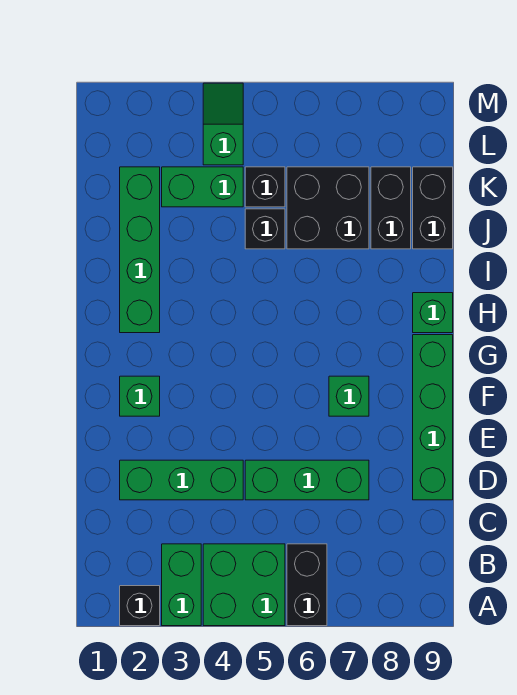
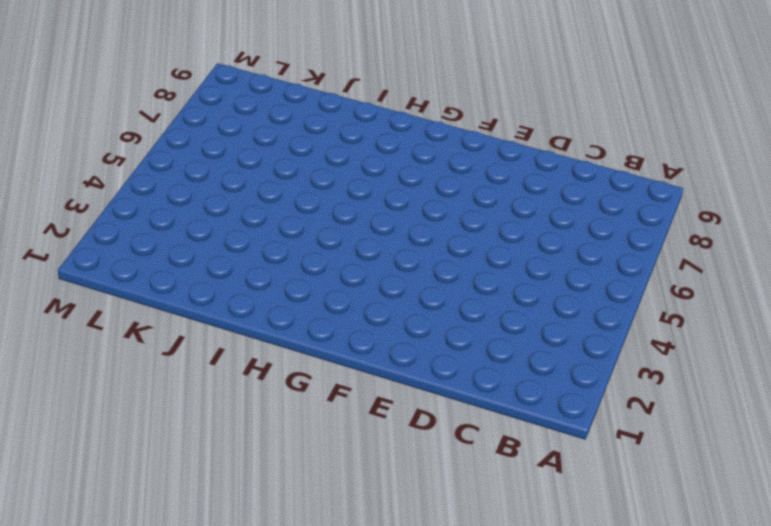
none -> black brick A2 level 1
none -> green brick A3:B3 level 1
none -> green brick A4:B5 level 1

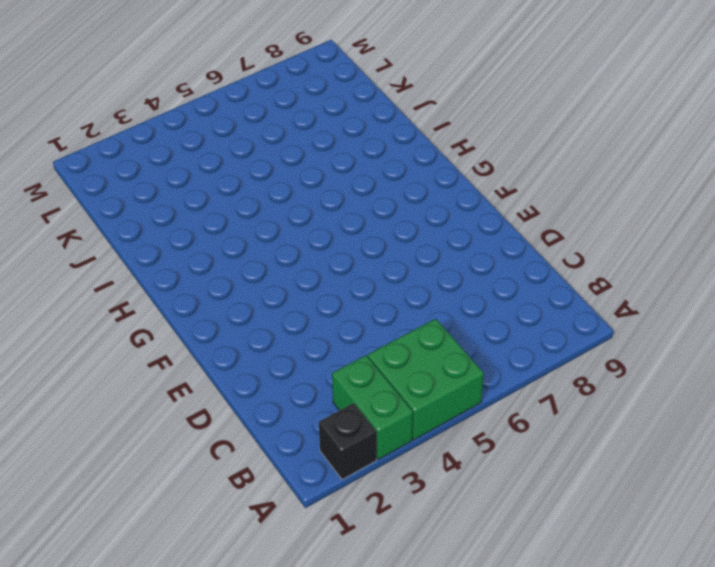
none -> black brick A6:B6 level 1
none -> green brick D2:D4 level 1
none -> green brick D5:D7 level 1

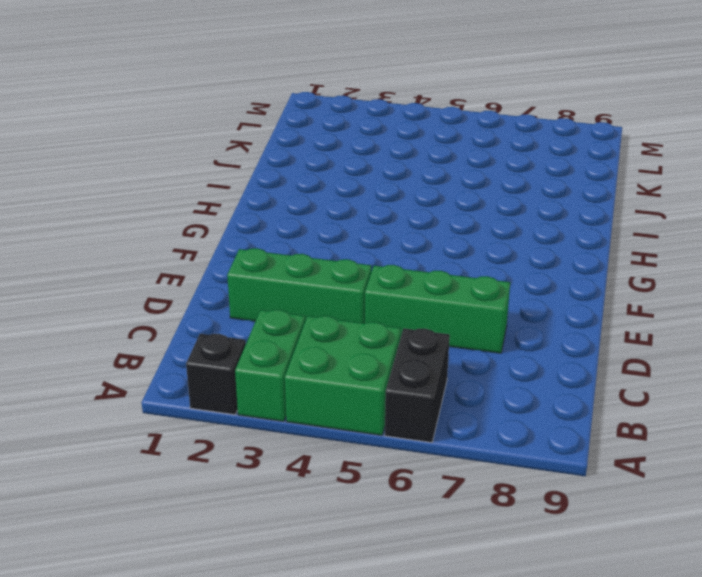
none -> green brick D9:G9 level 1
none -> green brick F2 level 1
none -> green brick F7 level 1

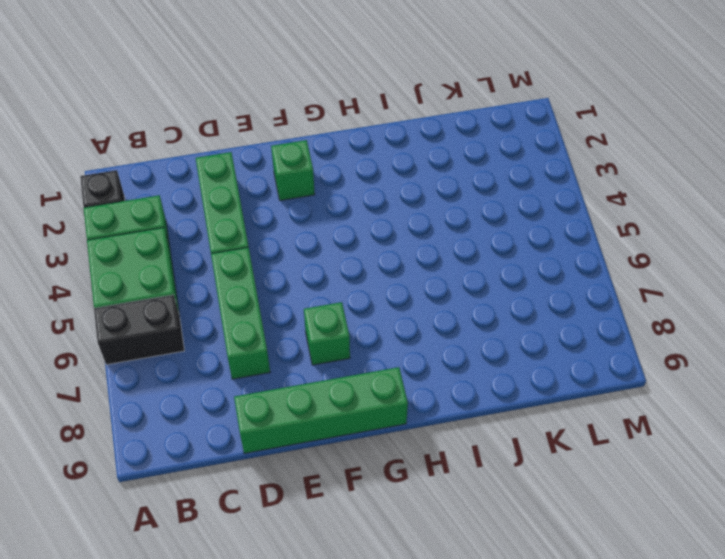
none -> green brick H2:K2 level 1
none -> green brick H9 level 1
none -> black brick J5 level 1

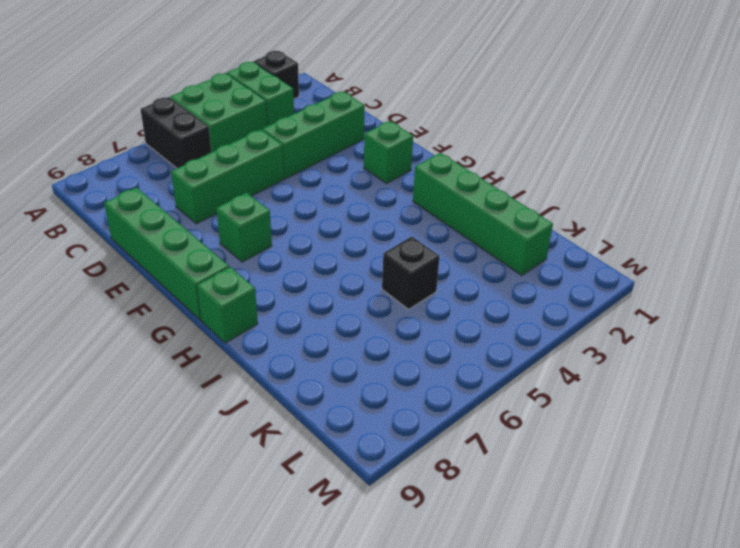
none -> black brick J6:K7 level 1
none -> black brick J8:K8 level 1
none -> black brick J9:K9 level 1

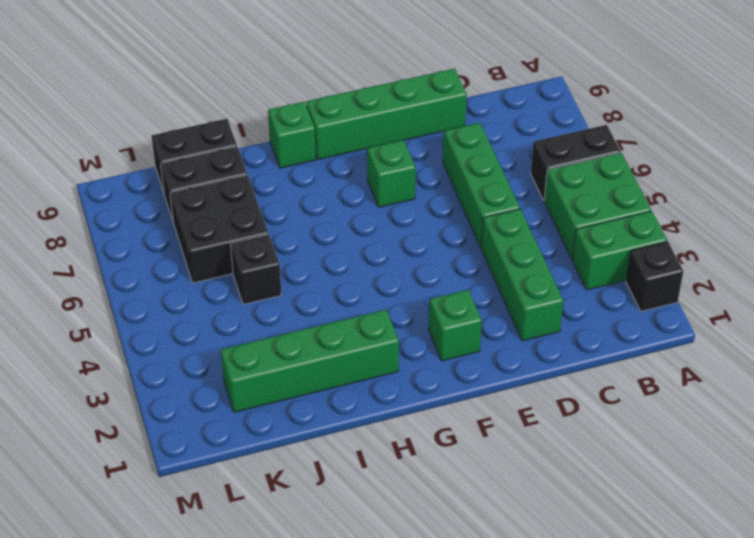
none -> green brick K3:K4 level 1
none -> black brick K5 level 1
none -> green slope L4:M4 level 1 top L

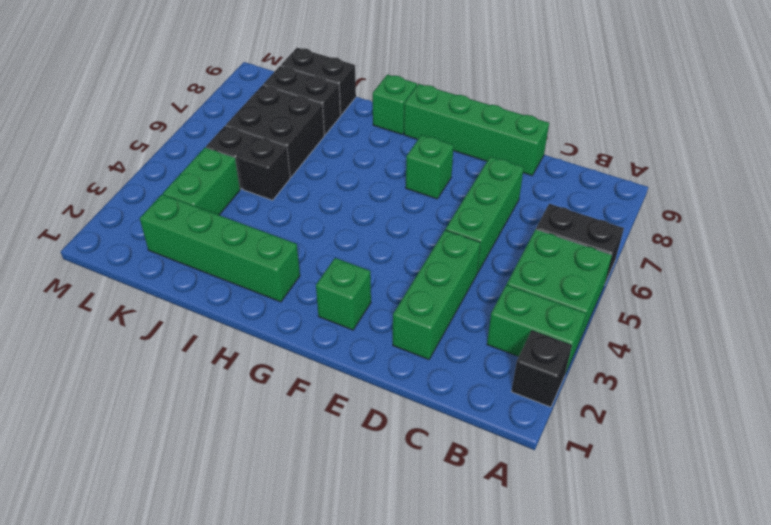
none -> green slope L4:M4 level 1 top L

